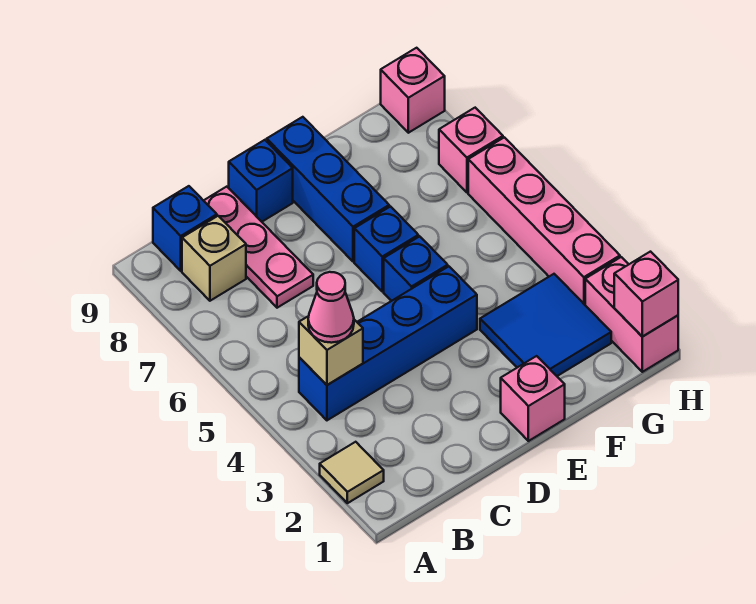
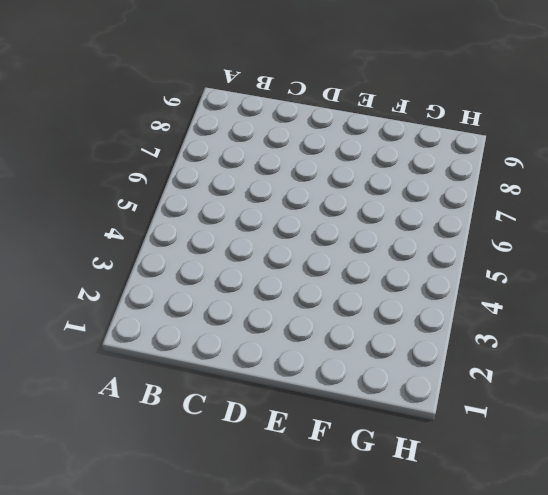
none -> tan tile A2 level 1
none -> blue brick B4:E4 level 1
none -> tan brick B8 level 1

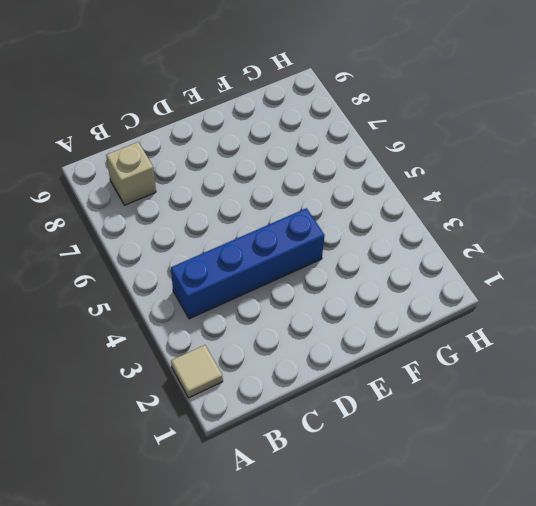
none -> blue brick B9 level 1
none -> pink plate C7:C9 level 1
none -> blue brick D9 level 1

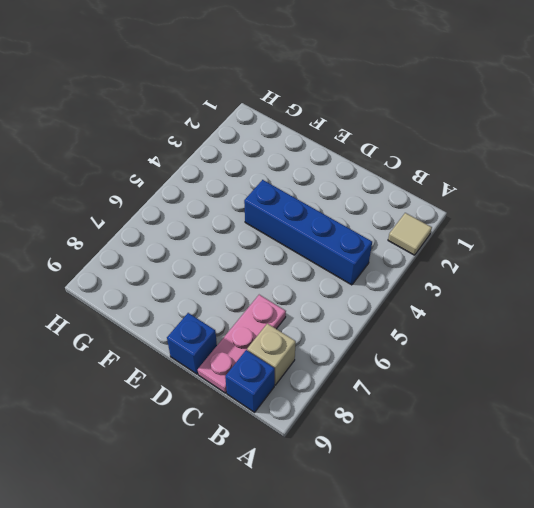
none -> pink brick E1 level 1
none -> blue brick E5 level 1
none -> blue brick E6 level 1

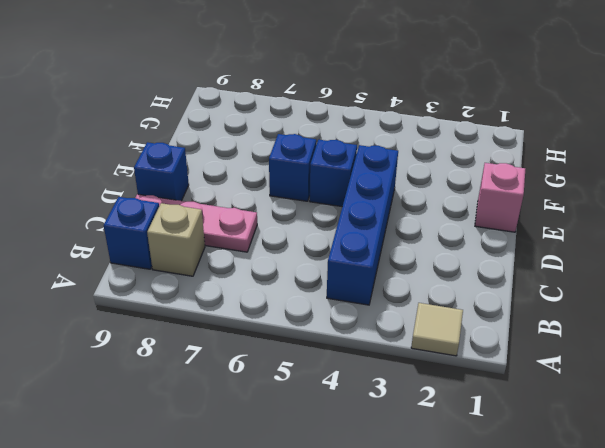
none -> blue brick E7:E9 level 1
none -> blue tile F2:G3 level 1
none -> pink brick H1:H2 level 1

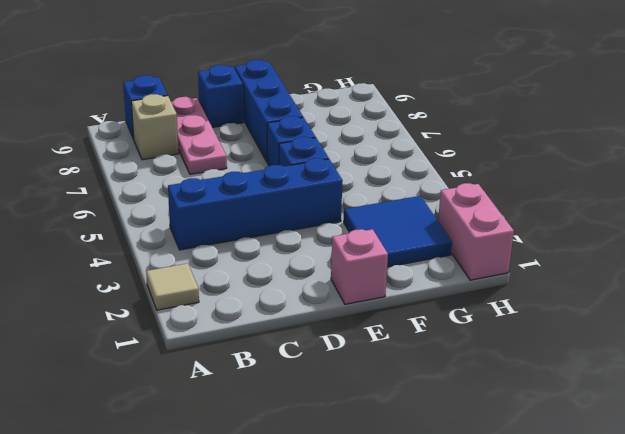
none -> pink brick H3:H6 level 1
none -> pink brick H7 level 1
none -> pink brick H9 level 1

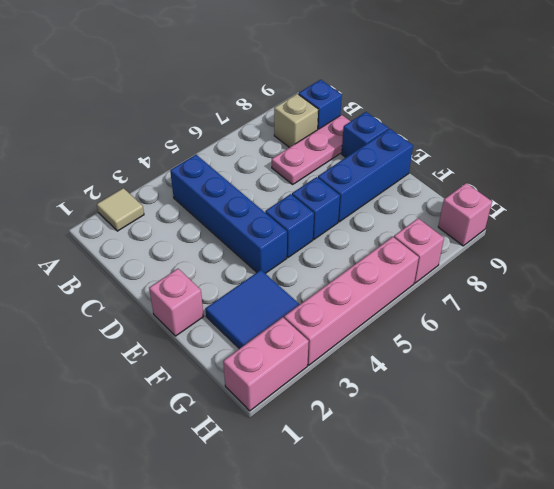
none -> tan brick B4 level 2
none -> pink brick H1 level 2
none -> pink cone B4 level 3

